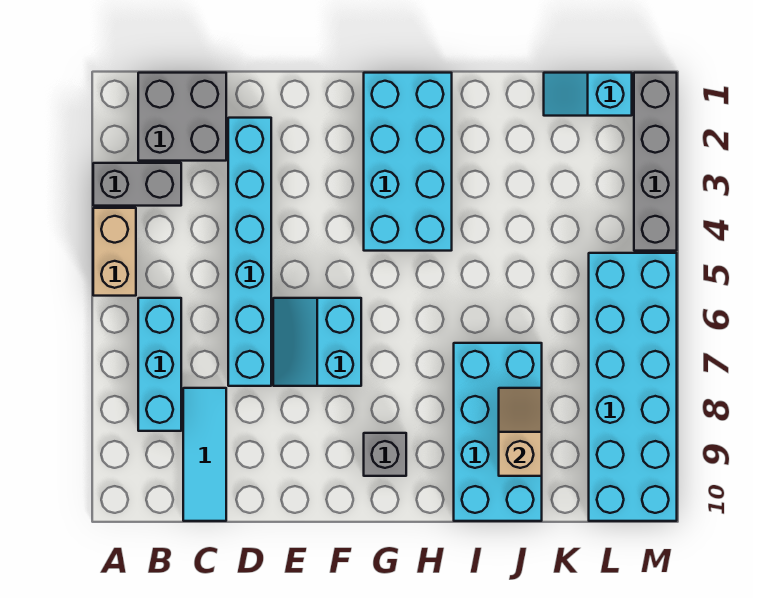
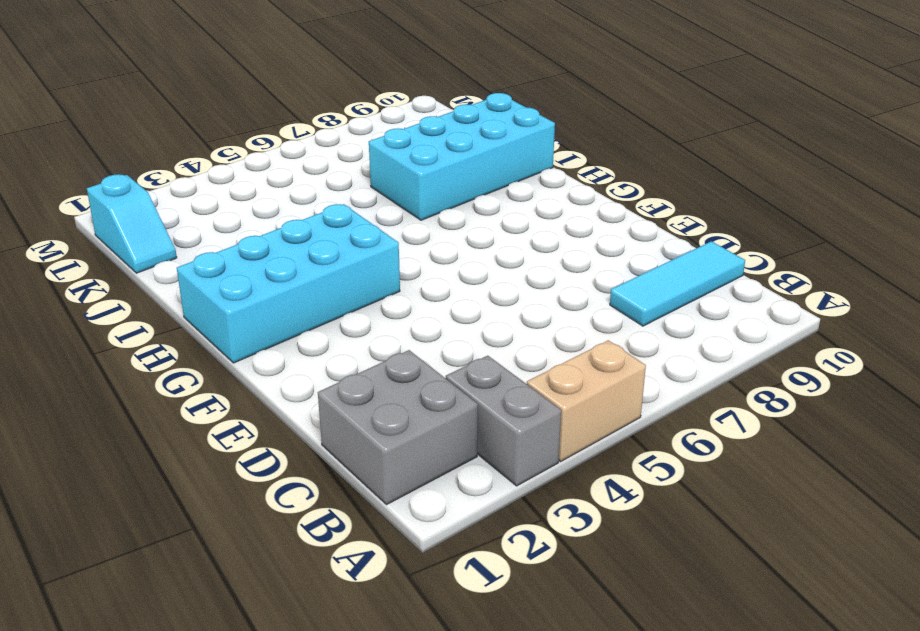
none -> cyan brick B6:B8 level 1
none -> cyan brick D2:D7 level 1
none -> cyan slope E6:F7 level 1 top F

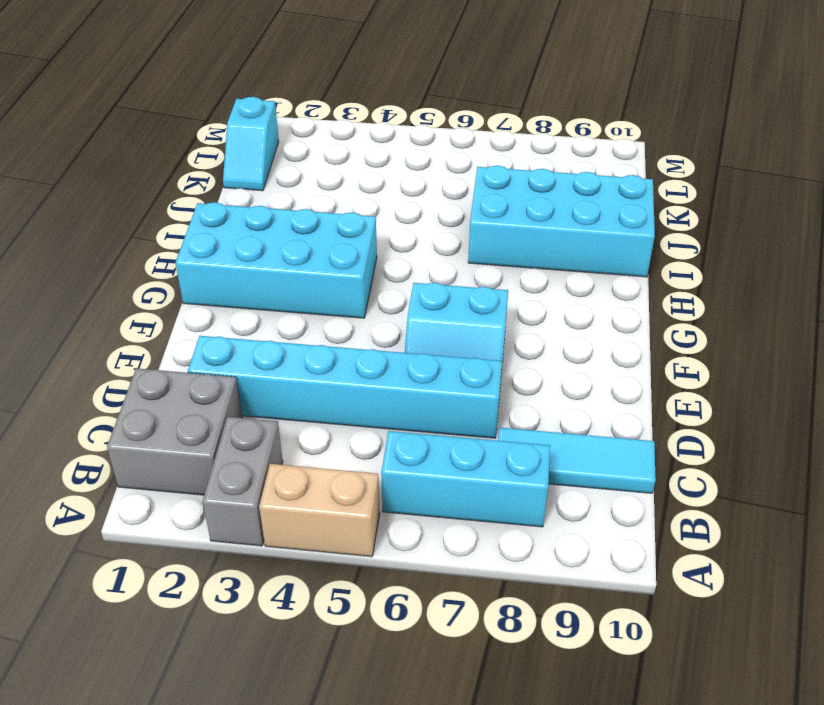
none -> grey brick G9 level 1
none -> cyan brick L5:M10 level 1
none -> grey brick M1:M4 level 1

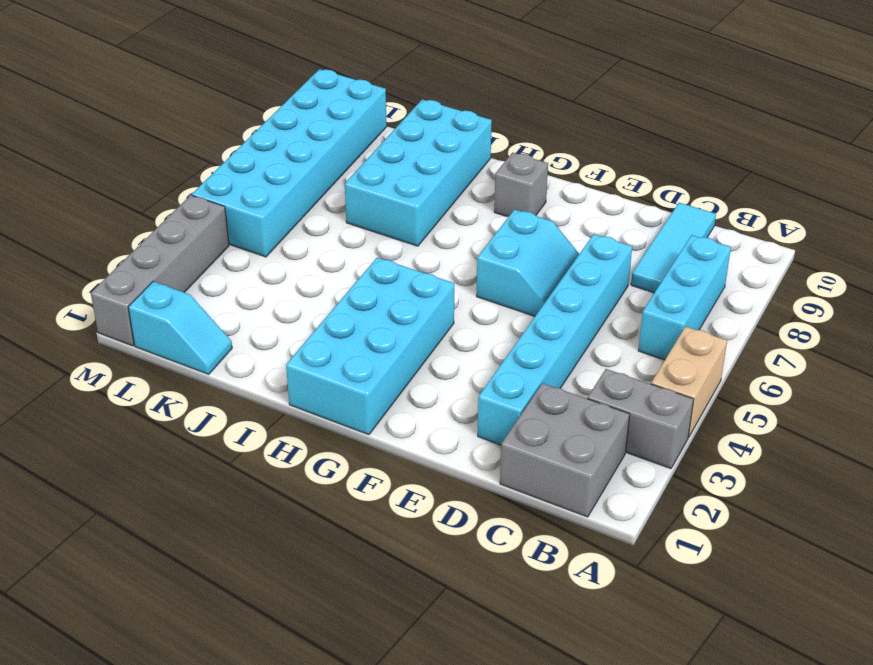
none -> tan slope J8:J9 level 2 top 9

